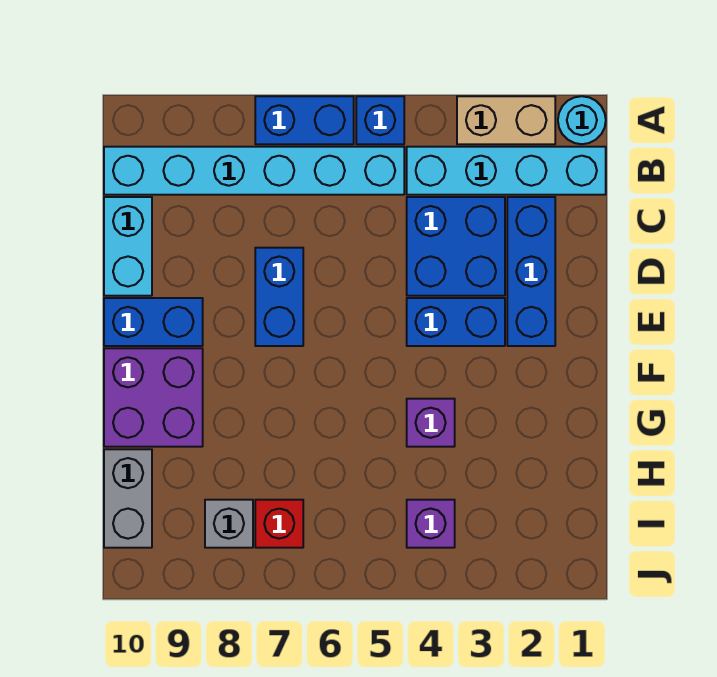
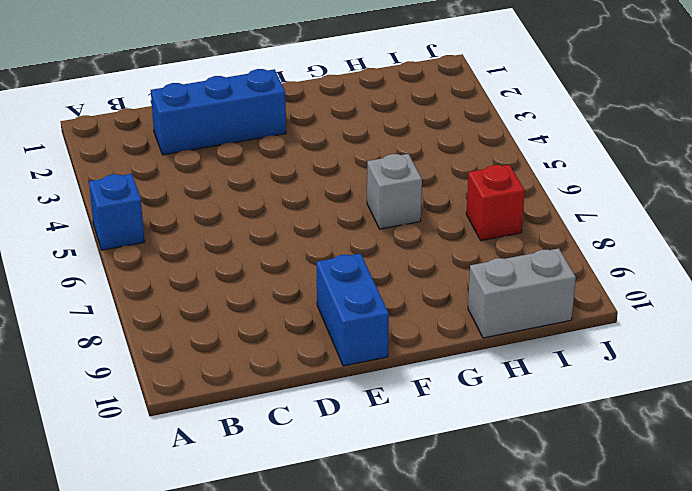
grey brick G6 level 1 -> grey brick I8 level 1
none -> cyan round brick A1 level 1
none -> tan brick A2:A3 level 1
none -> blue brick A6:A7 level 1

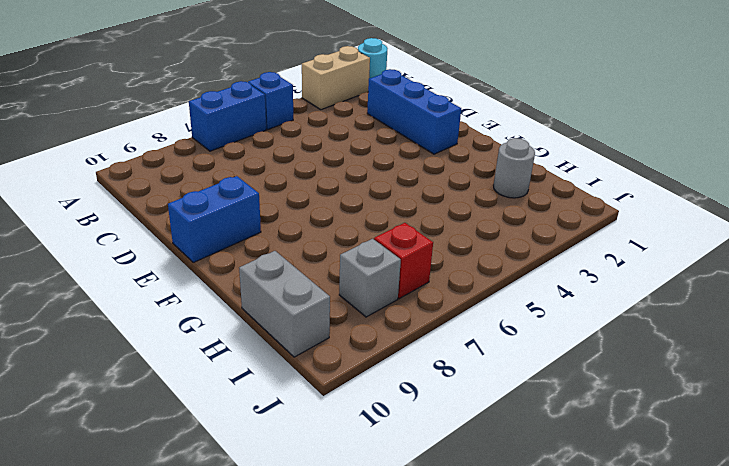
grey round brick H2 level 1 -> none
none -> cyan brick B1:B4 level 1
none -> cyan brick B5:B10 level 1
none -> blue brick C3:D4 level 1

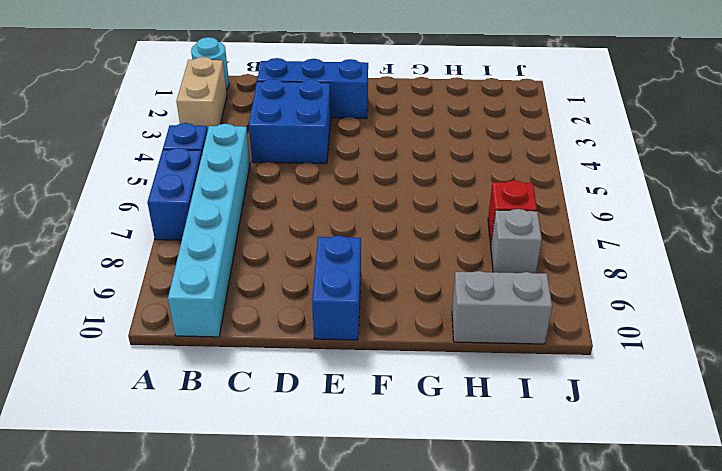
none -> cyan brick B1:B4 level 1
none -> cyan brick C10:D10 level 1
none -> blue brick D7:E7 level 1

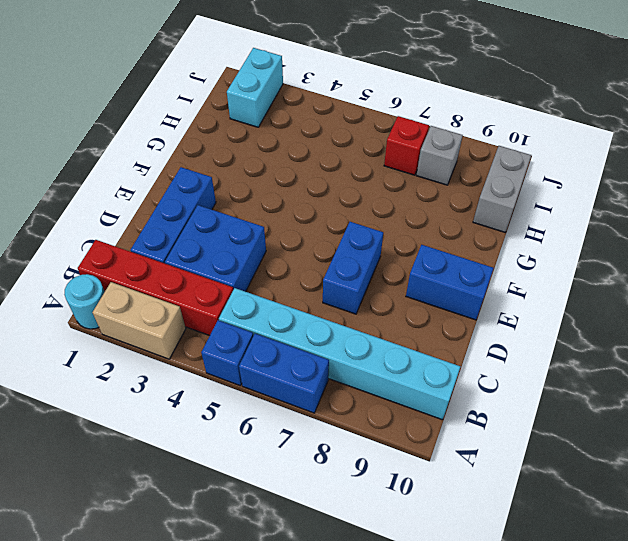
red brick B1:B4 level 1 -> cyan brick B1:B4 level 1
cyan brick I2:J2 level 1 -> cyan brick C10:D10 level 1
none -> blue brick E3:E4 level 1
none -> purple brick F9:G10 level 1
none -> purple brick G4 level 1

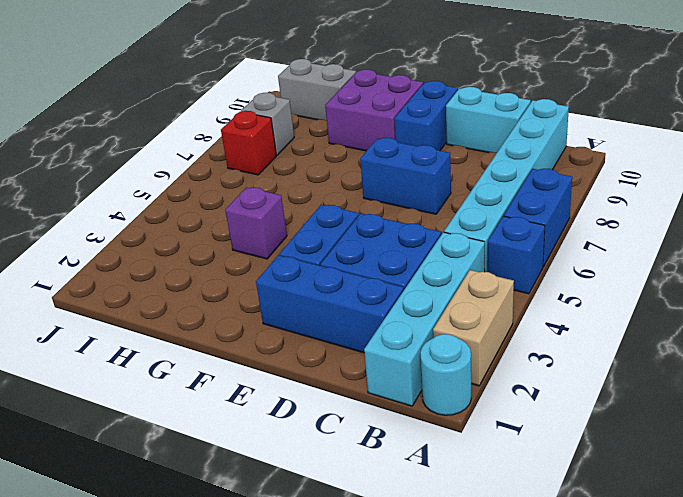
none -> purple brick I4 level 1

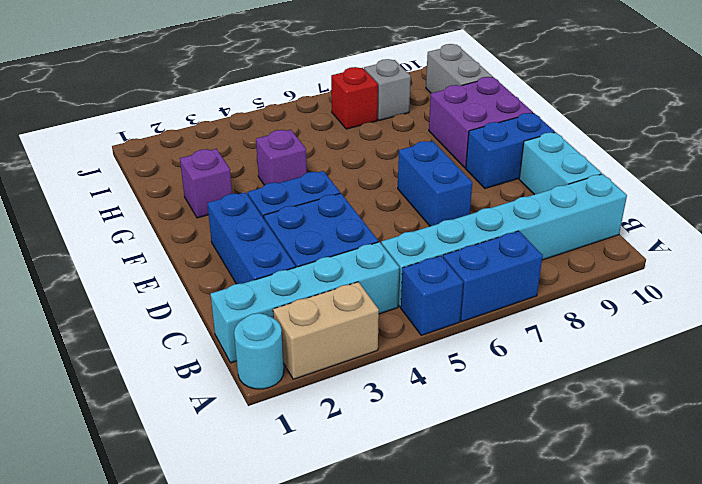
purple brick G2 level 1 -> purple brick I4 level 1

